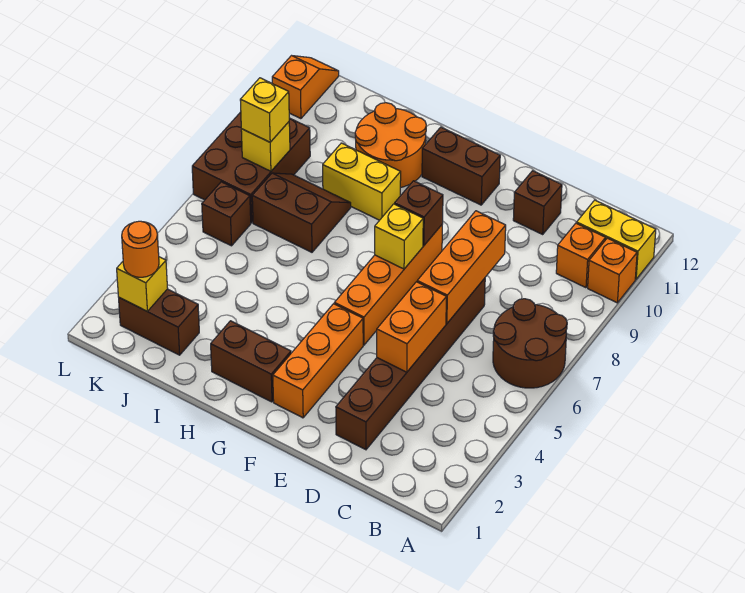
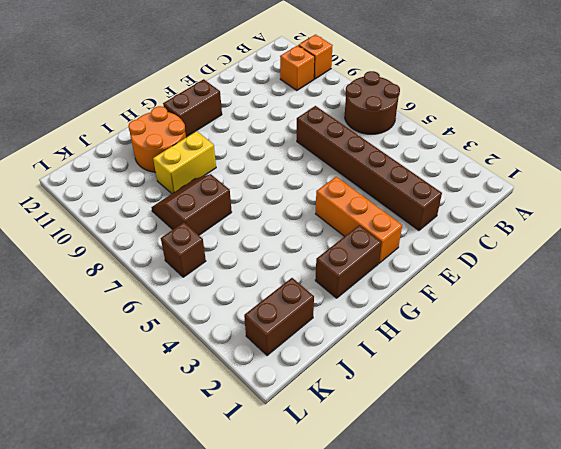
none -> yellow brick A11:B11 level 1
none -> brown brick D11 level 1
none -> orange brick F5:F8 level 1

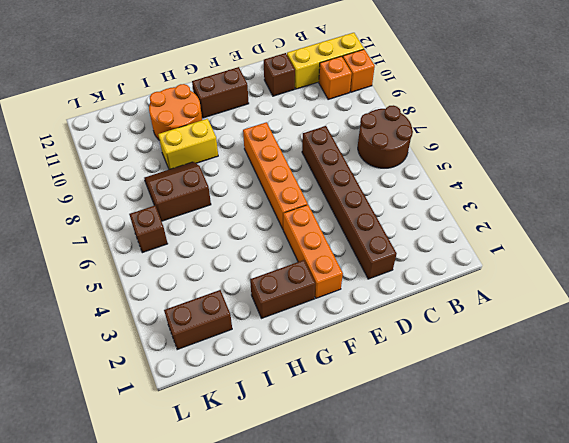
yellow brick A11:C11 level 1 -> yellow brick A11:B11 level 1
none -> brown brick K7:L9 level 1
none -> orange slope L11:L12 level 1 top 11
none -> orange brick D4:D5 level 2

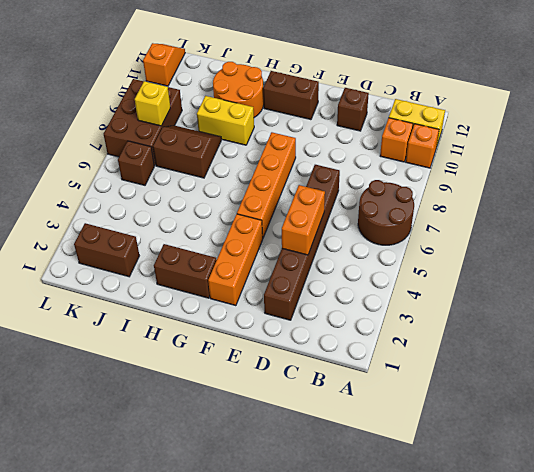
none -> orange brick D6:D8 level 2
none -> yellow brick F7 level 2
none -> brown brick F8 level 2

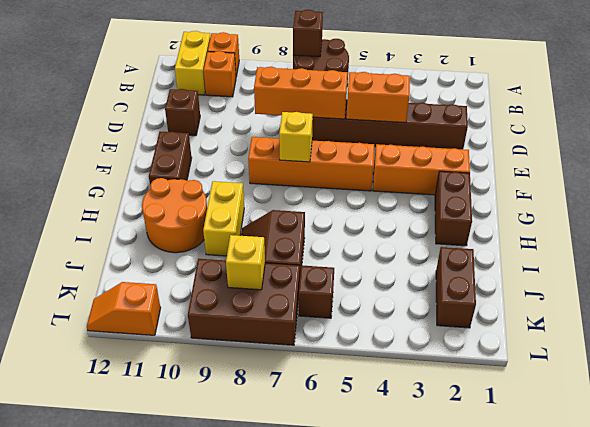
brown brick A7 level 2 -> brown brick F8 level 2
none -> yellow brick K2 level 2
none -> orange round brick K2 level 3
none -> yellow brick K8 level 3

